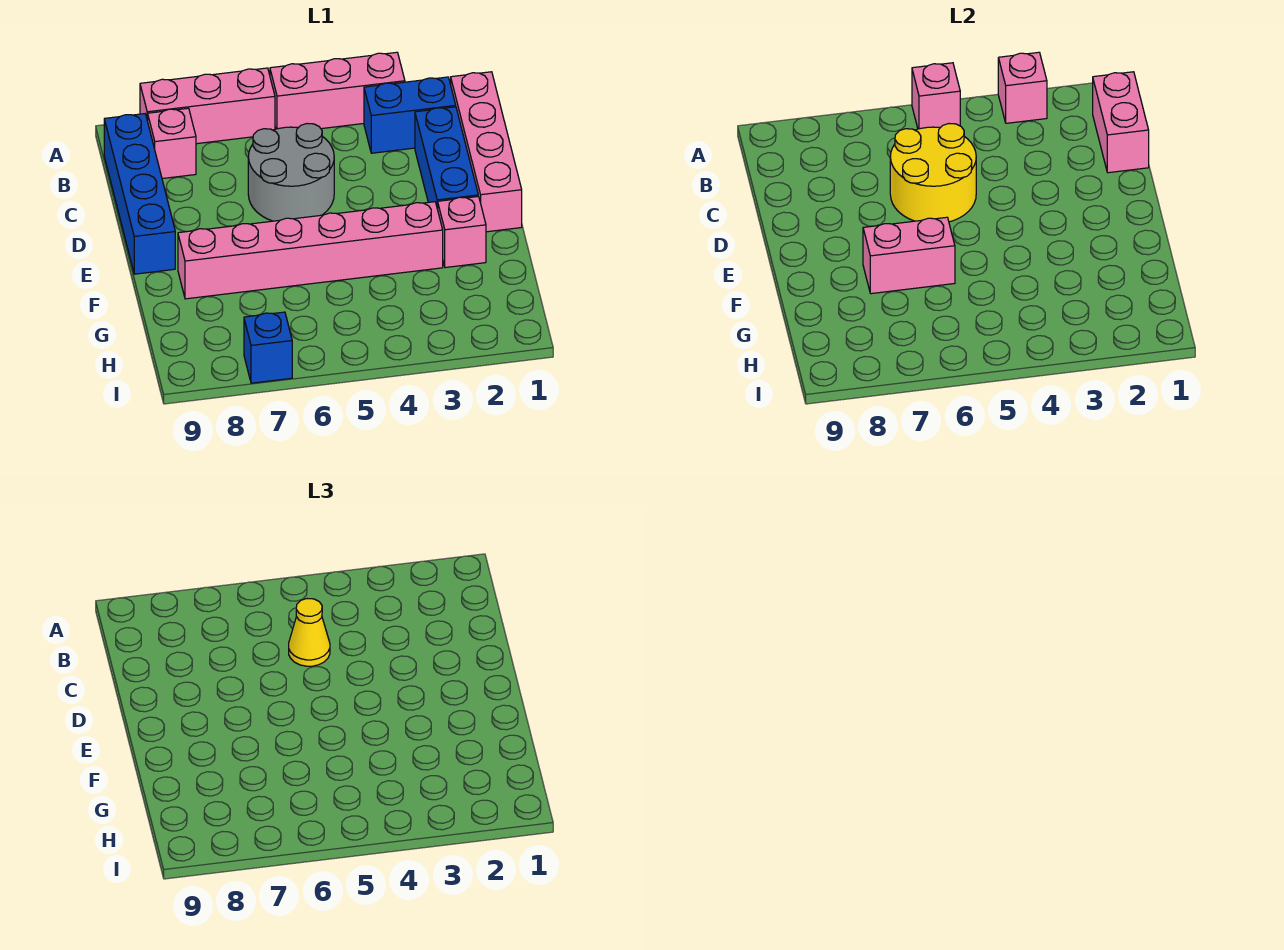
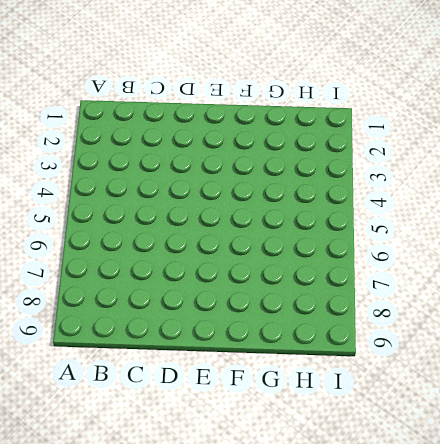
none -> pink brick A3:A5 level 1
none -> pink brick A6:A8 level 1
none -> pink brick B1:E1 level 1

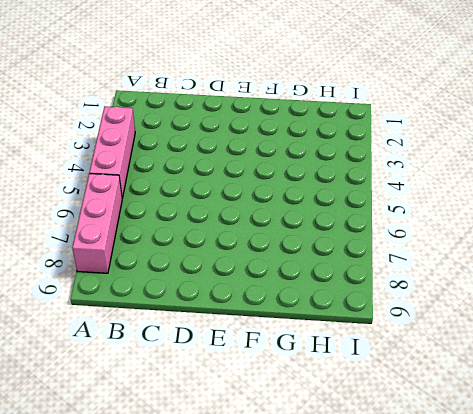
none -> pink brick B1:E1 level 1
none -> blue brick B2:B3 level 1
none -> pink brick B8 level 1

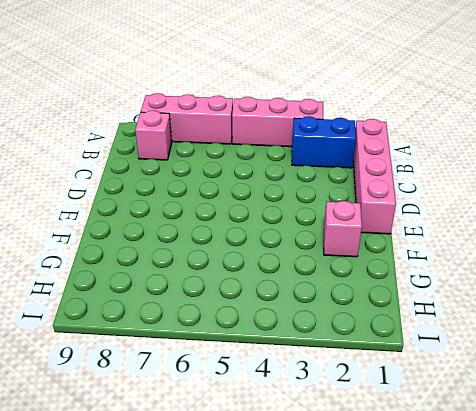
none -> blue brick B9:E9 level 1
none -> blue brick C2:E2 level 1
none -> grey round brick C5:D6 level 1

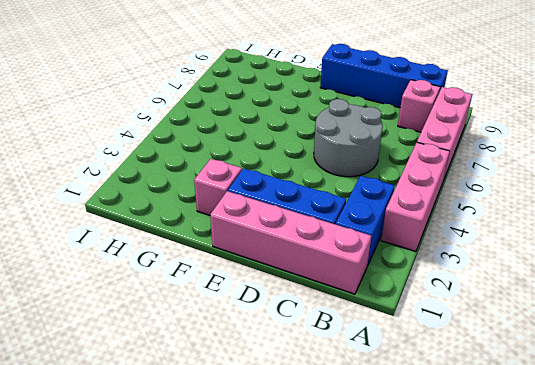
none -> pink brick F3:F8 level 1
none -> blue brick I7 level 1
none -> pink brick A3 level 2

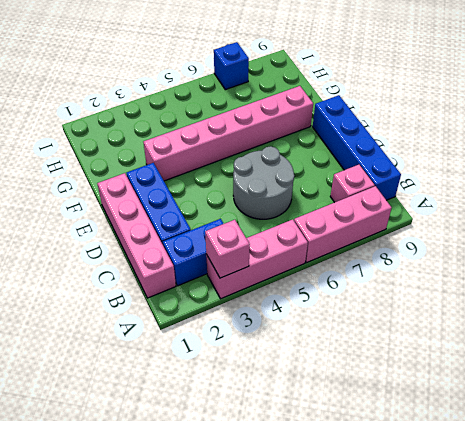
none -> pink brick F2 level 1
none -> pink brick A5 level 2
none -> pink brick B1:C1 level 2

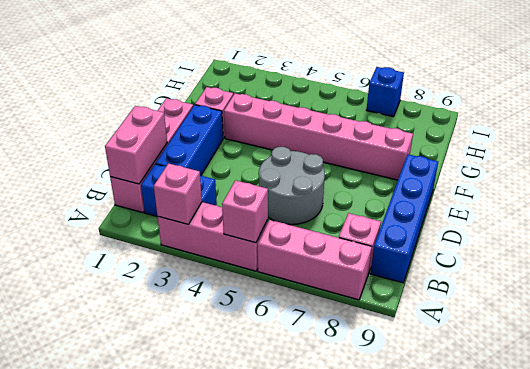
none -> yellow round brick C5:D6 level 2
none -> pink brick F6:F7 level 2
none -> yellow cone C5 level 3

